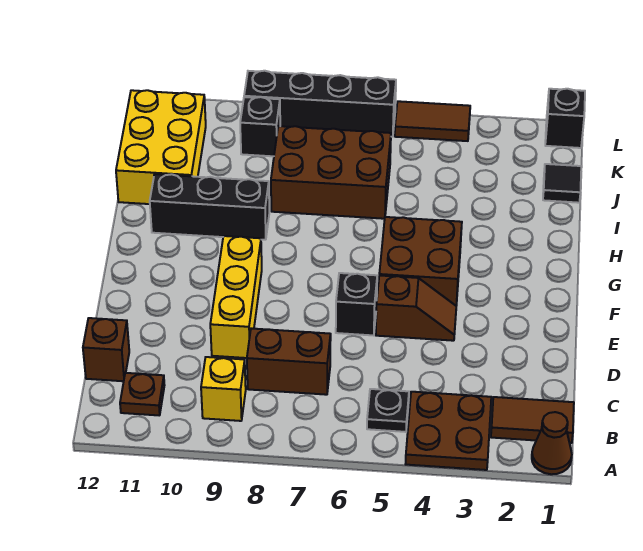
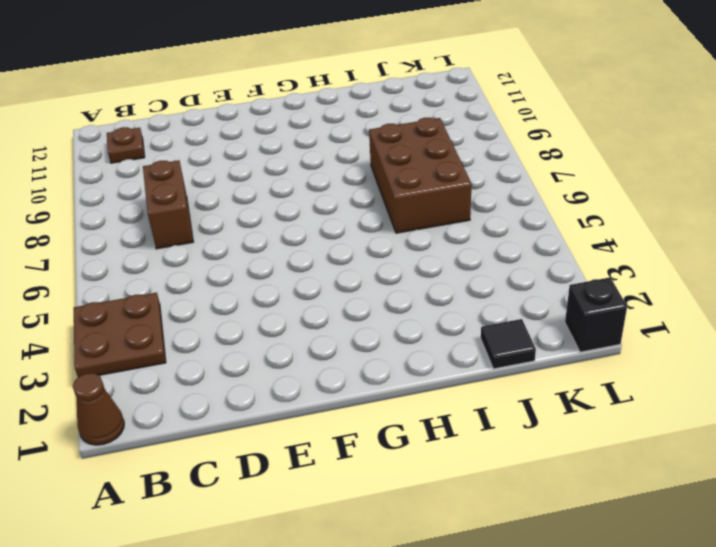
none -> brown tile B1:B2 level 1
none -> black plate B5 level 1
none -> yellow brick B9 level 1

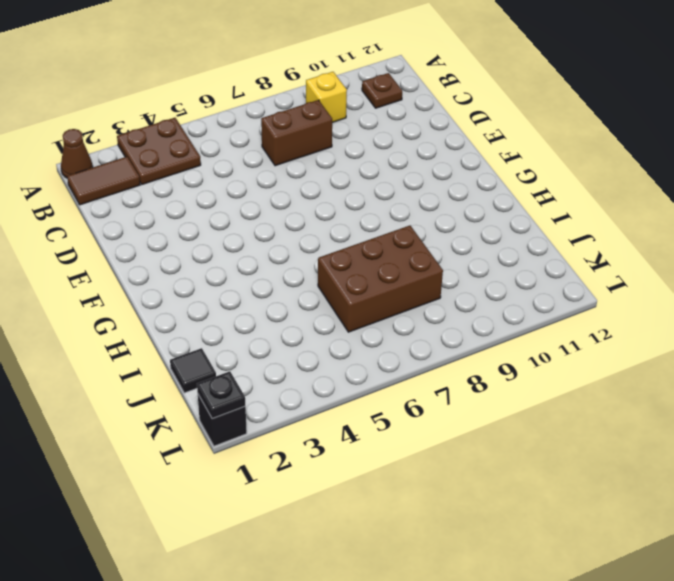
black plate L1 level 2 -> black plate B5 level 1
none -> brown brick C12 level 1
none -> yellow brick D9:F9 level 1
none -> brown slope E4:E5 level 1 top 5

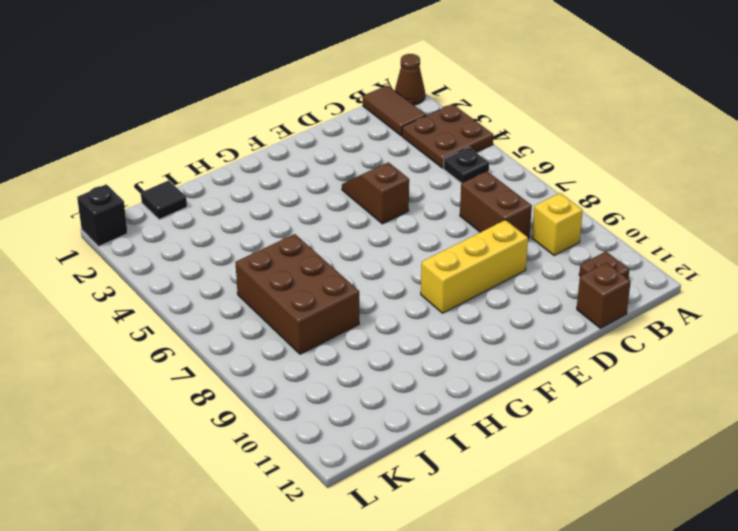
none -> black brick E6 level 1
none -> brown brick F4:G5 level 1
none -> black brick H9:H11 level 1

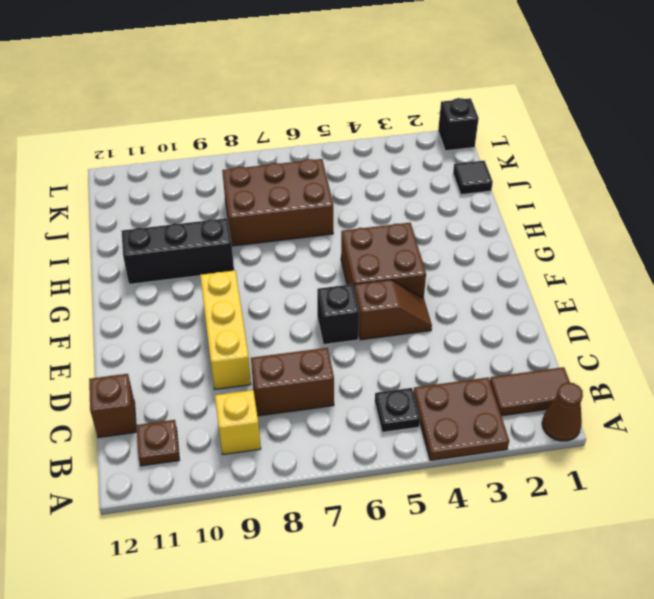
none -> yellow brick I11:K12 level 1
none -> black brick K9 level 1
none -> brown tile L4:L5 level 1

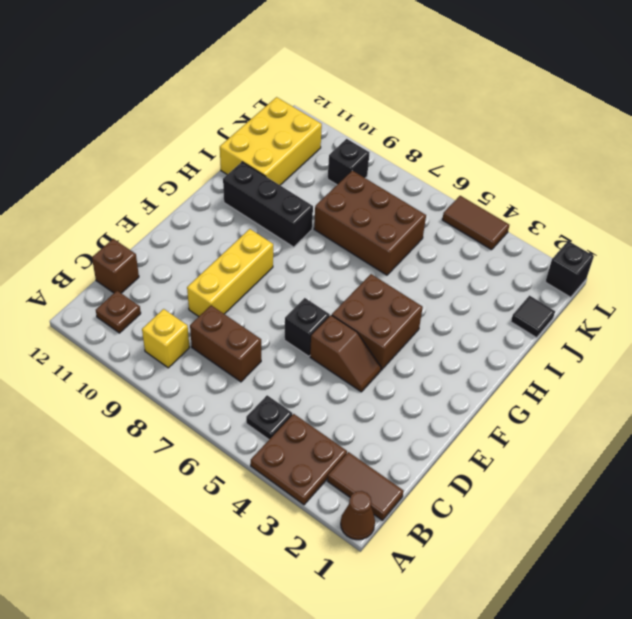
none -> black brick L6:L9 level 1

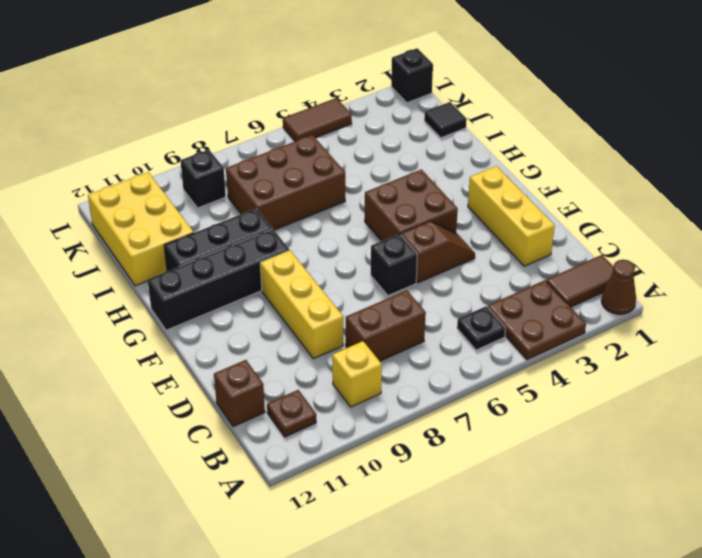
yellow brick D2:F2 level 1 -> none
black brick G9:G12 level 1 -> black brick L6:L9 level 1

